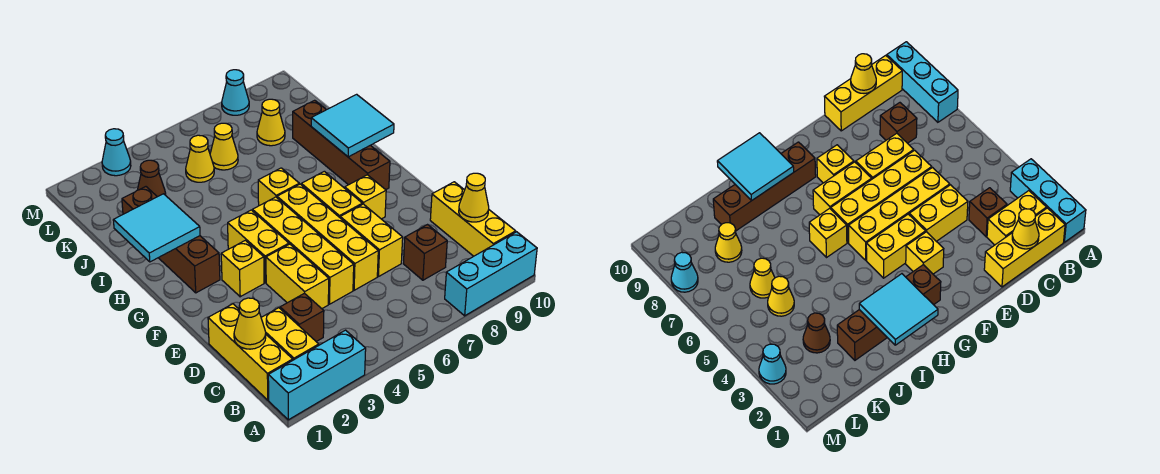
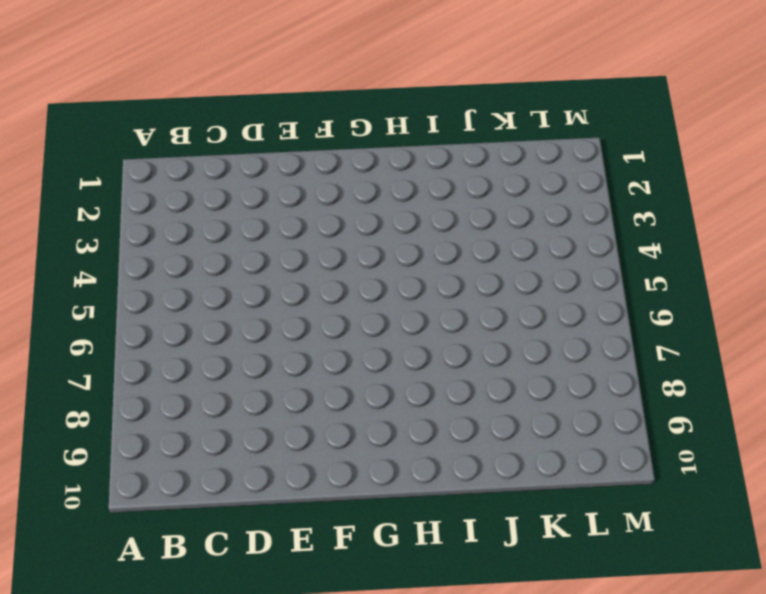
none -> cyan brick A1:A3 level 1
none -> cyan brick A8:A10 level 1
none -> yellow brick B1:D1 level 1

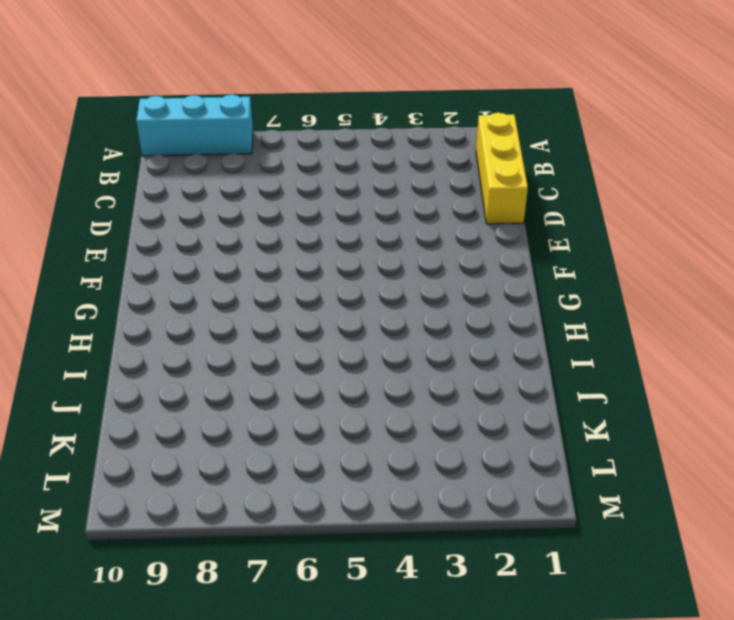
none -> cyan brick A1:A3 level 1
none -> yellow brick B2:C2 level 1
none -> yellow brick B10:D10 level 1

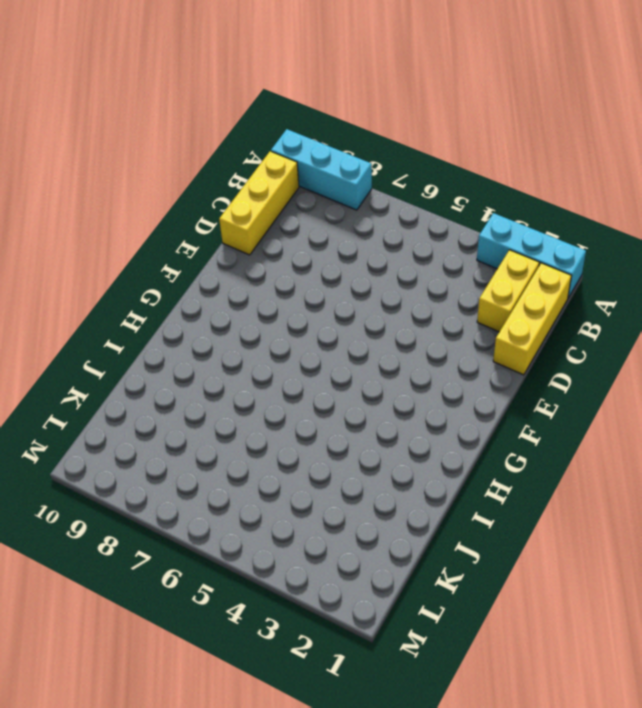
none -> brown brick C3 level 1
none -> brown brick C8 level 1
none -> yellow brick D4:E4 level 1

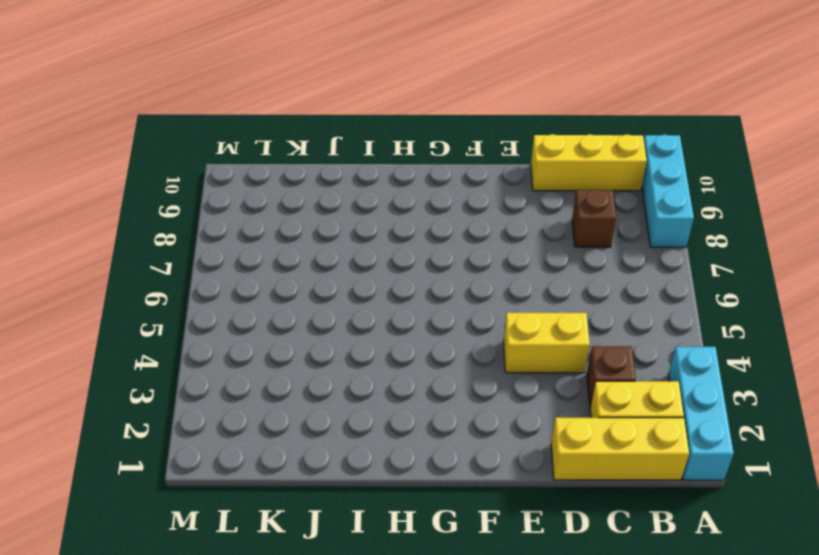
none -> yellow brick D5:G5 level 1
none -> yellow brick D6:G6 level 1
none -> yellow brick D7:E7 level 1

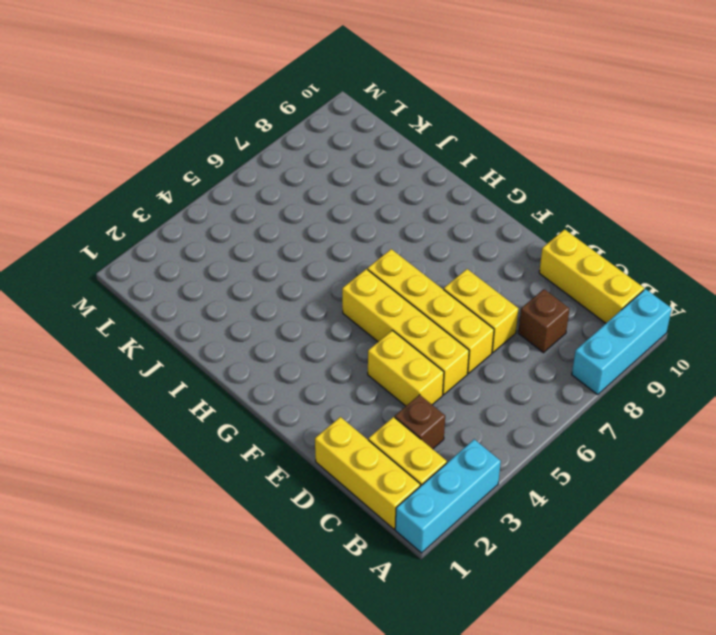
none -> yellow brick F3 level 1
none -> yellow brick F4:G4 level 1
none -> yellow brick F7:G7 level 1

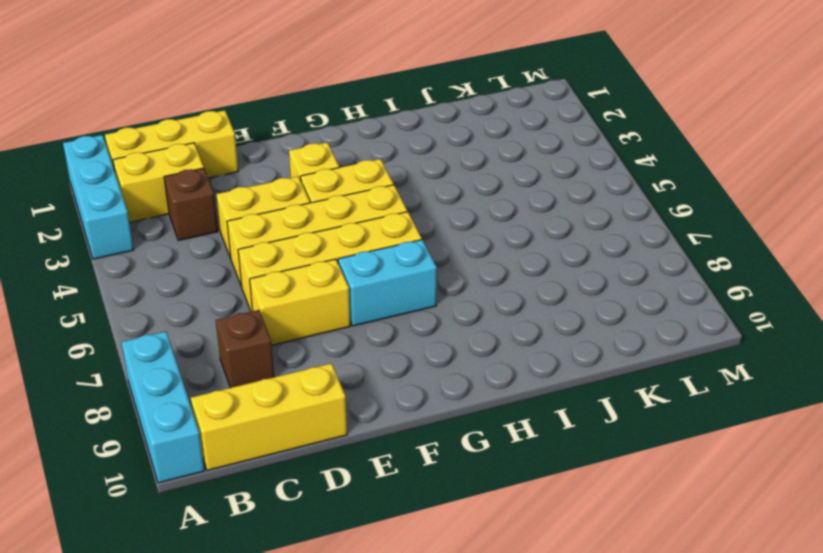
cyan brick F7:G7 level 1 -> yellow brick F7:G7 level 1
none -> yellow brick F8 level 1
none -> brown brick G2:J2 level 1
none -> brown brick G9:J9 level 1

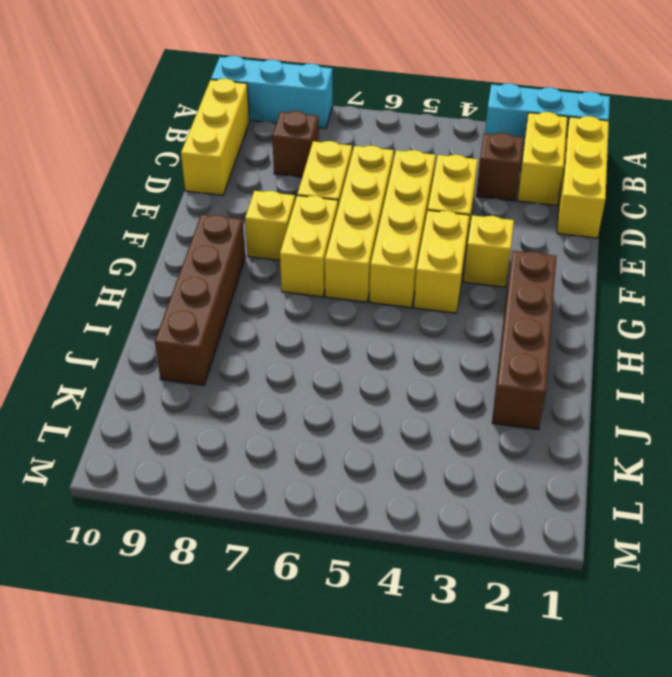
none -> yellow brick H6 level 1
none -> brown cone K3 level 1
none -> yellow cone K5 level 1

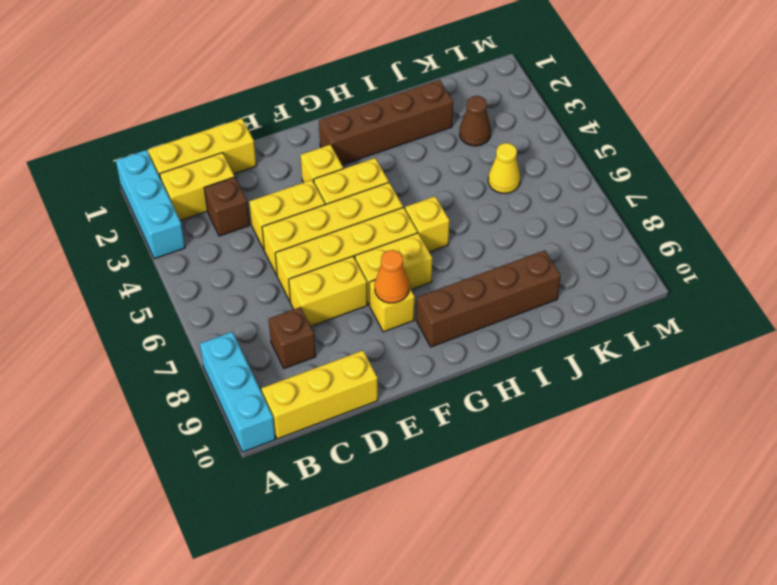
orange cone F8 level 2 -> none
none -> yellow cone K6 level 1
none -> yellow cone K8 level 1
none -> cyan cone M3 level 1

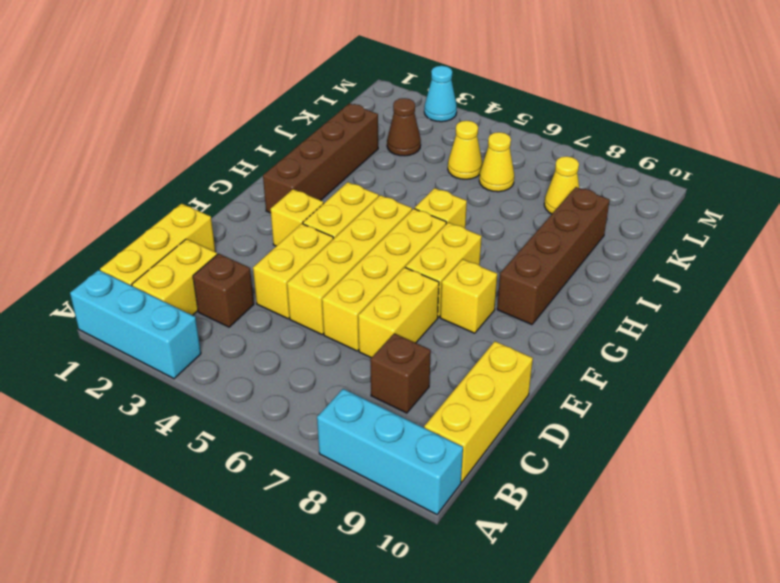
none -> cyan cone M8 level 1
none -> yellow cone C1 level 2
none -> yellow cone C10 level 2

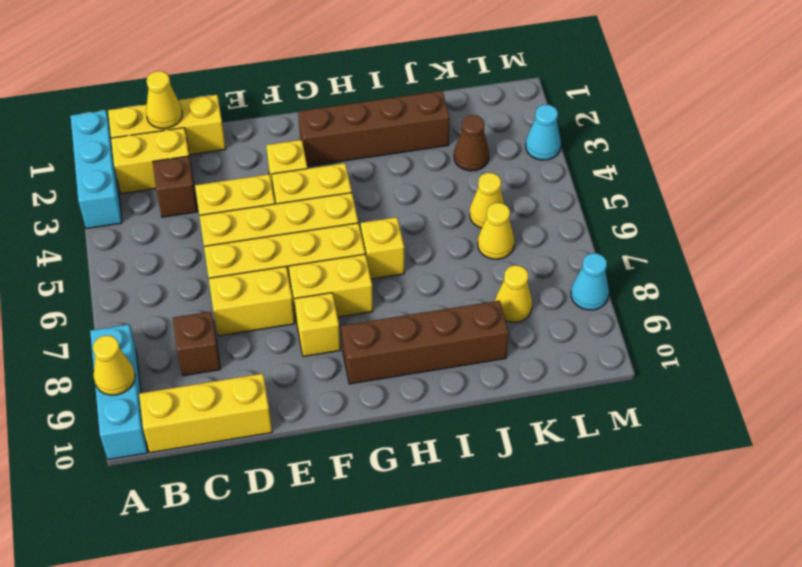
yellow cone A9 level 2 -> yellow cone C10 level 2
none -> cyan tile H1:I2 level 2
none -> cyan tile H9:I10 level 2

